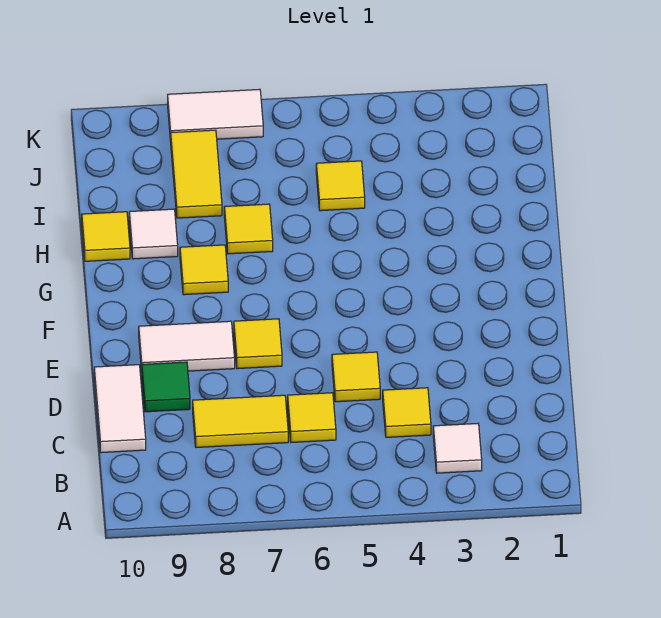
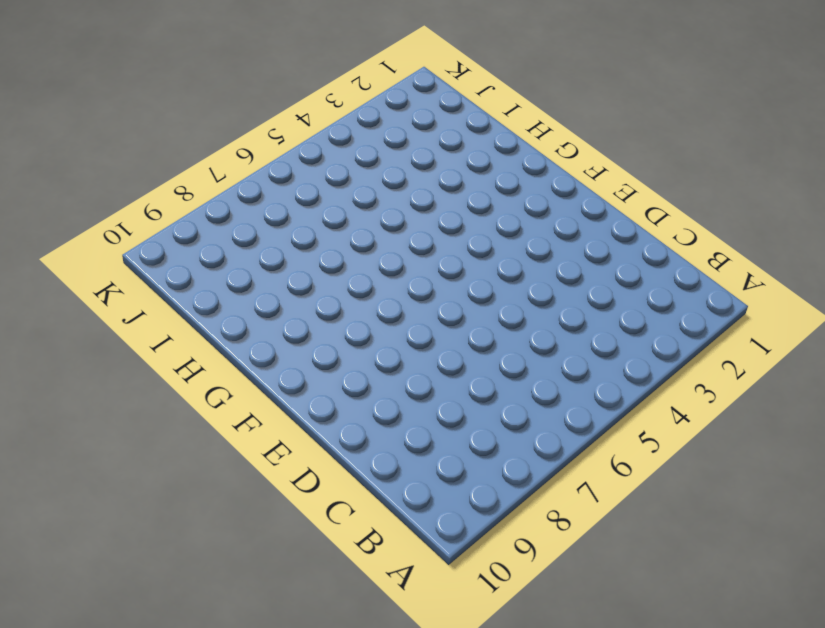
none -> white tile B3 level 1
none -> yellow tile C4 level 1
none -> yellow tile C6 level 1

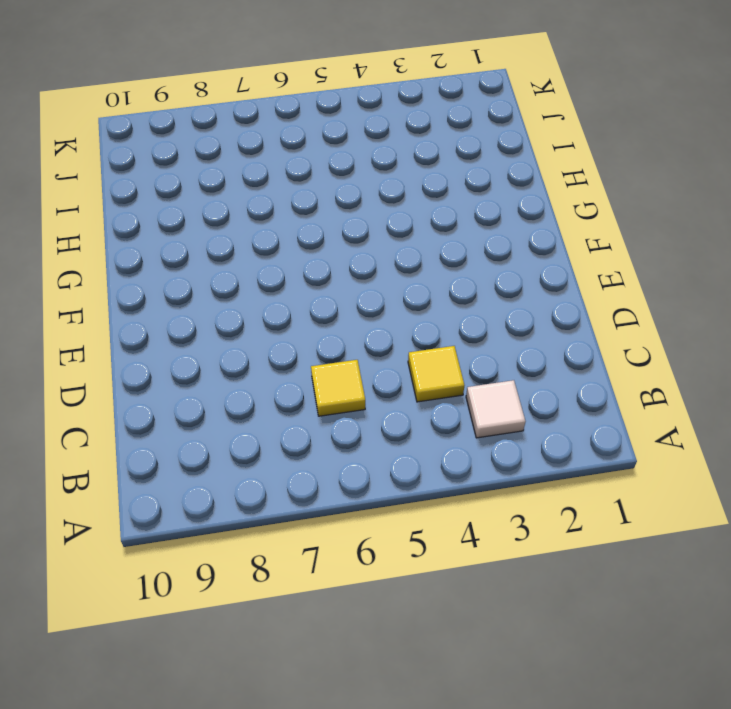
none -> yellow tile C7:C8 level 1
none -> white tile C10:D10 level 1
none -> yellow tile D5 level 1

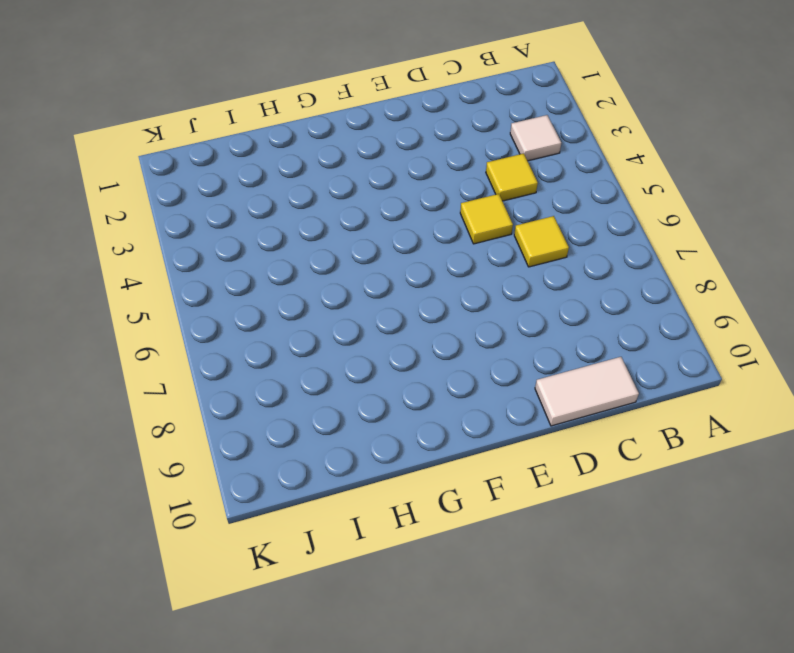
none -> yellow tile C7:C8 level 1
none -> green tile D9 level 1
none -> yellow tile E7 level 1

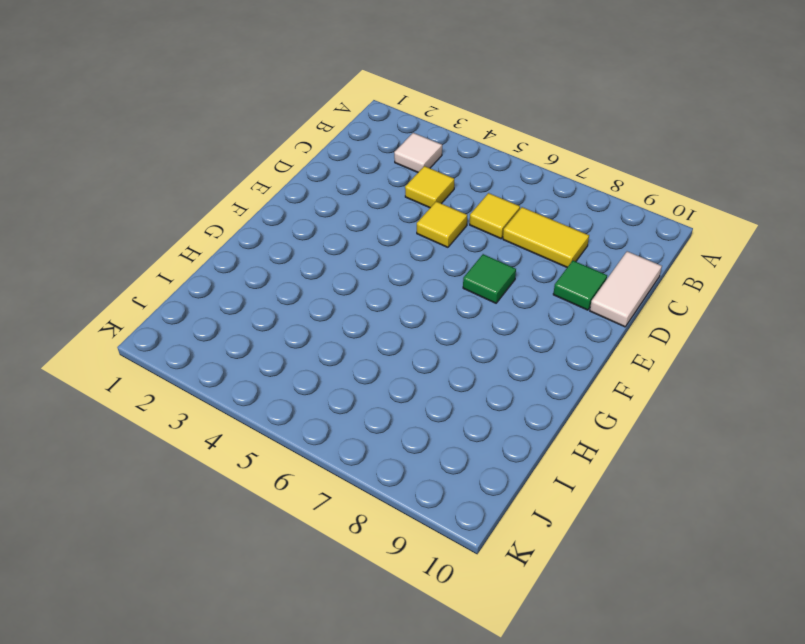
green tile E7 level 1 -> yellow tile E7 level 1
none -> white tile E8:E9 level 1
none -> yellow tile G8 level 1
none -> yellow tile H7 level 1

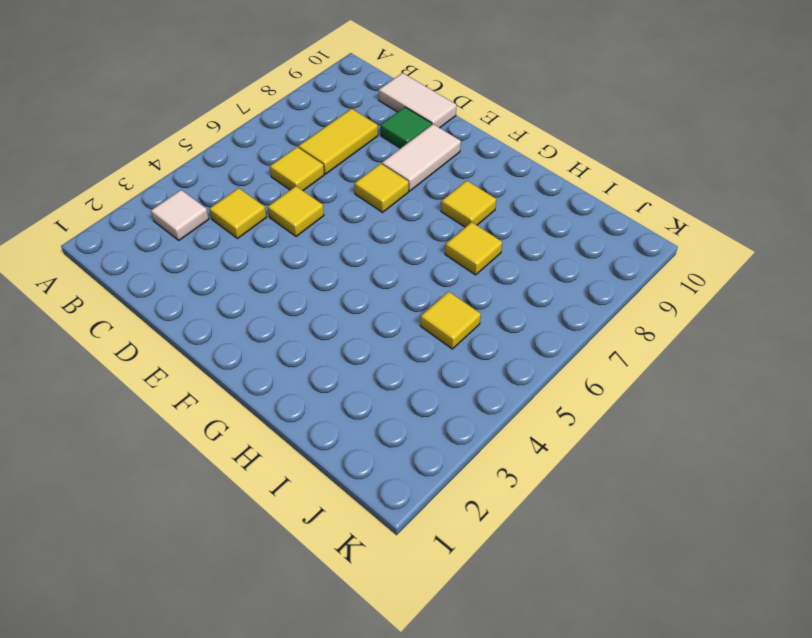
none -> white tile H9 level 1
none -> yellow tile H10 level 1
none -> yellow tile I8:J8 level 1

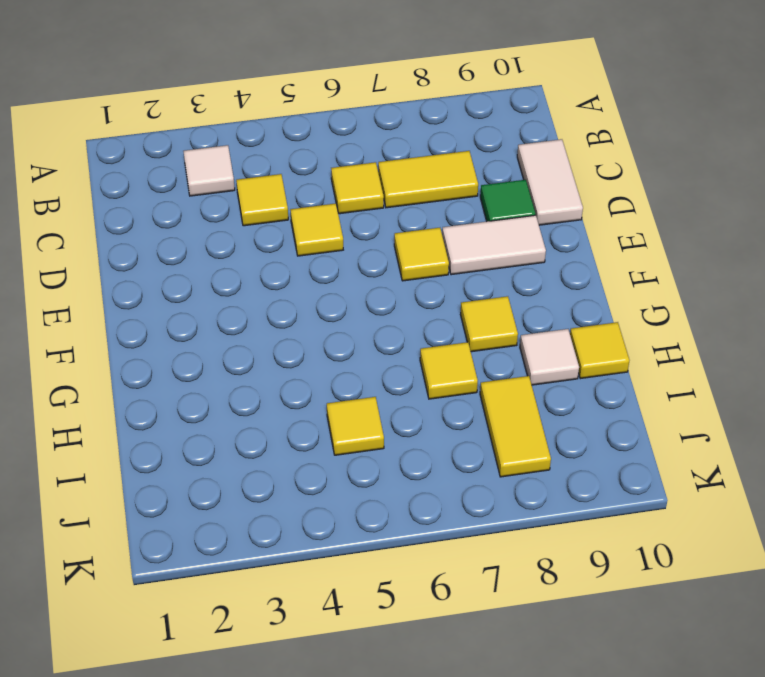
none -> white tile K7:K8 level 1

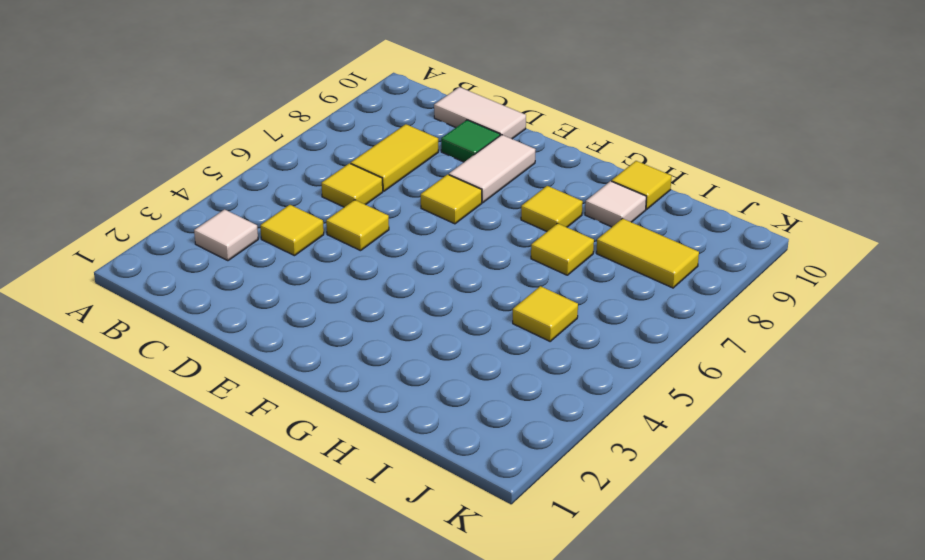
none -> white tile K7:K8 level 1

